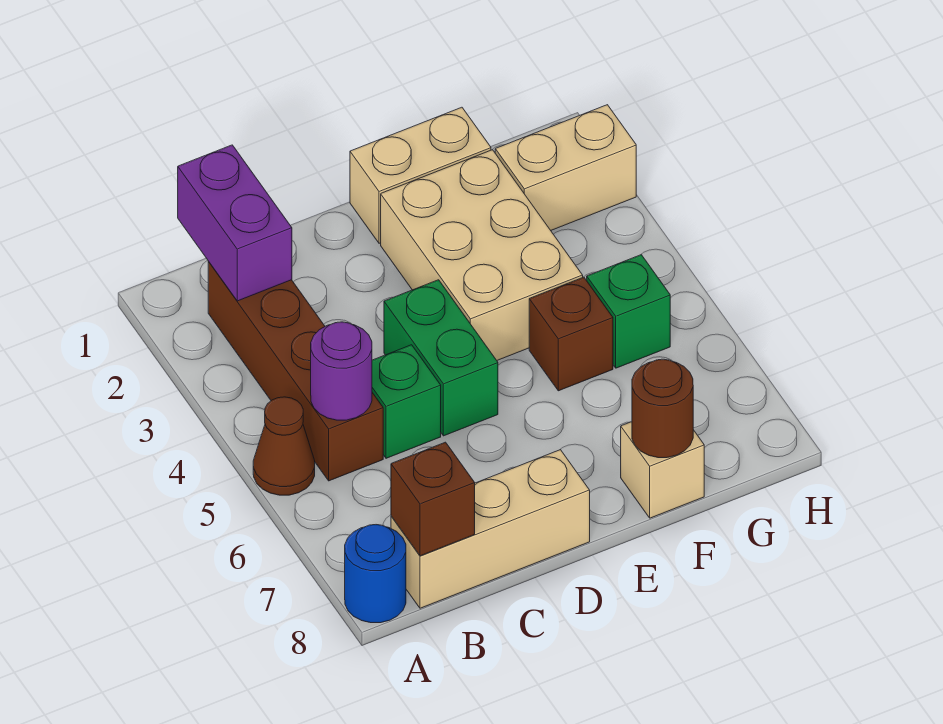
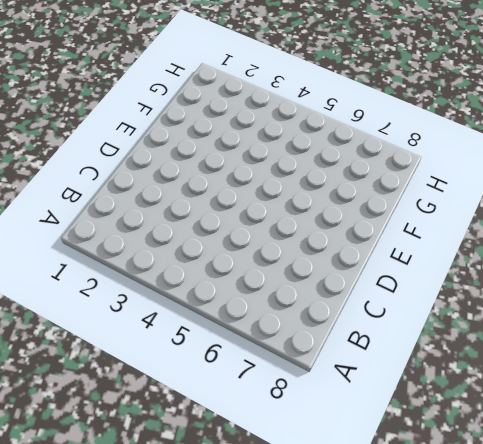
none -> brown cone A5 level 1
none -> blue round brick A8 level 1
none -> brown brick B2:B5 level 1

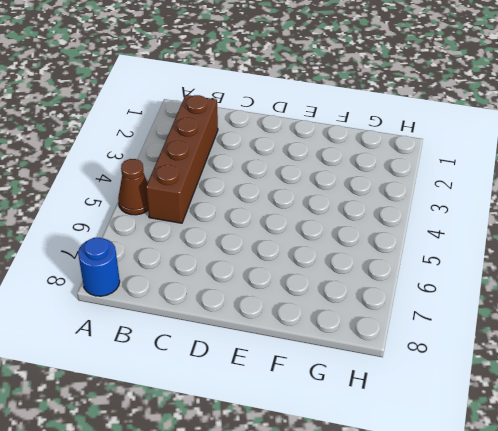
none -> tan brick B8:D8 level 1
none -> green brick C5 level 1
none -> green brick D4:D5 level 1

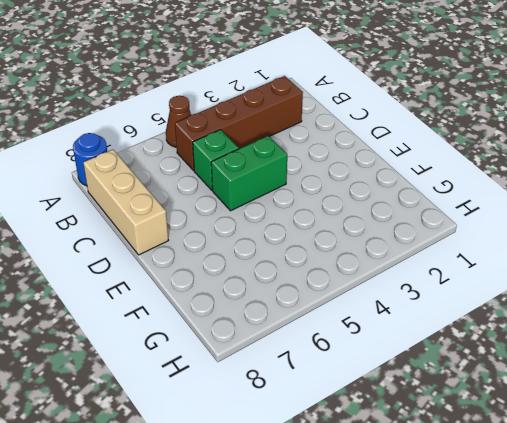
none -> tan brick E1:F1 level 1
none -> tan brick E2:F4 level 1
none -> brown brick F5 level 1

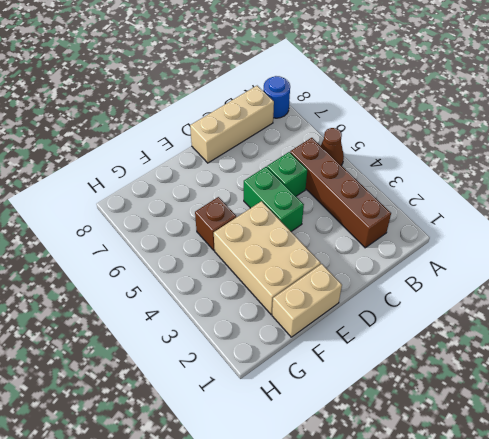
none -> tan brick F8 level 1
none -> tan brick G2:H2 level 1
none -> green brick G5 level 1

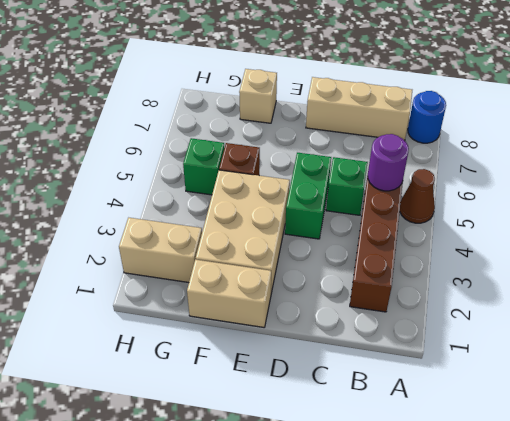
none -> purple brick B1:B2 level 2
none -> brown brick B8 level 2
none -> brown round brick F8 level 2

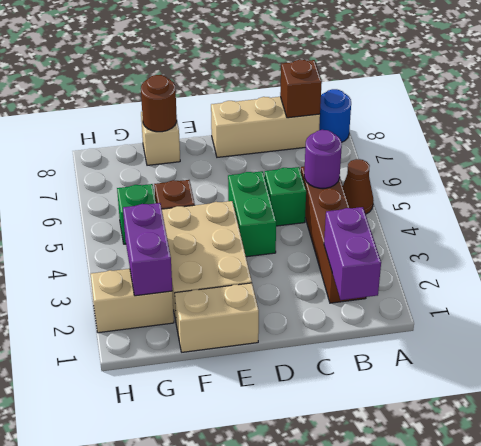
purple brick G2:G3 level 2 -> none

